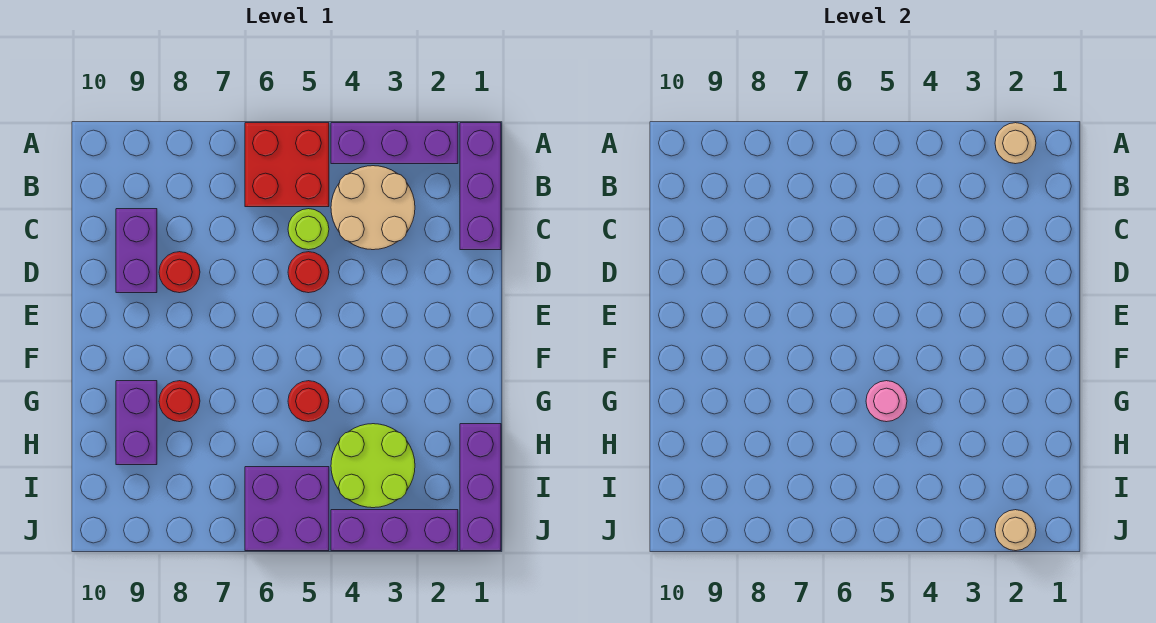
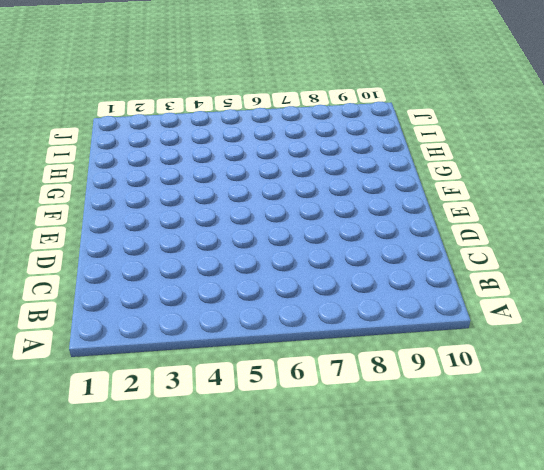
none -> purple brick A1:C1 level 1
none -> purple brick A2:A4 level 1
none -> red brick A5:B6 level 1

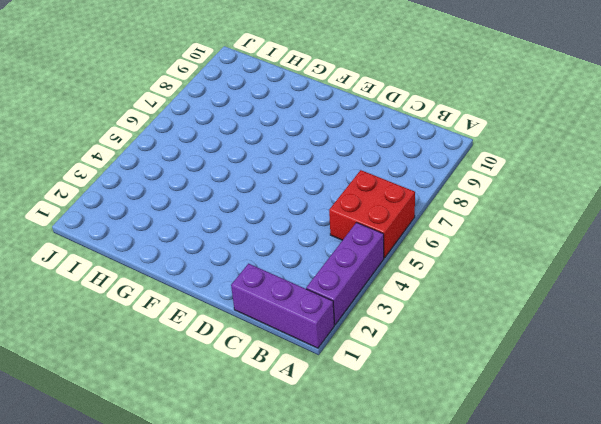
none -> tan round brick B3:C4 level 1
none -> lime round brick C5 level 1
none -> purple brick C9:D9 level 1

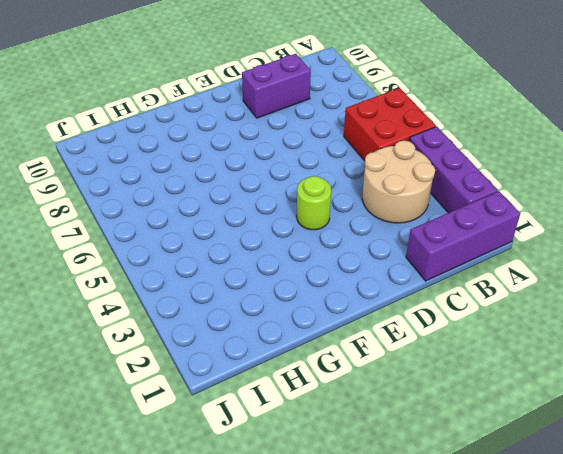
lime round brick E4 level 1 -> lime round brick C5 level 1
none -> red round brick D5 level 1
none -> red round brick D8 level 1
none -> red round brick G5 level 1

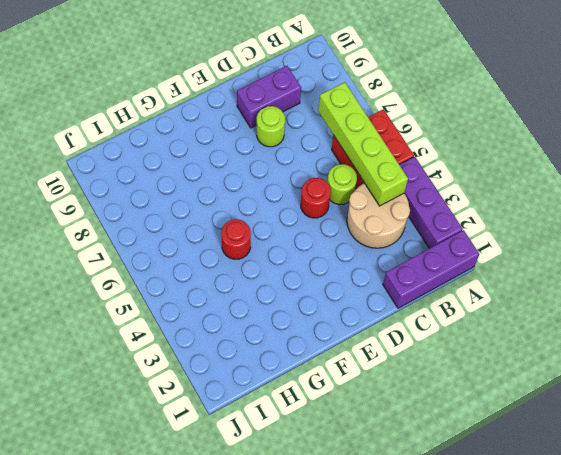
lime brick B4:B7 level 2 -> none
lime round brick D8 level 1 -> red round brick D8 level 1
none -> red round brick G8 level 1
none -> purple brick G9:H9 level 1
none -> purple brick H1:J1 level 1

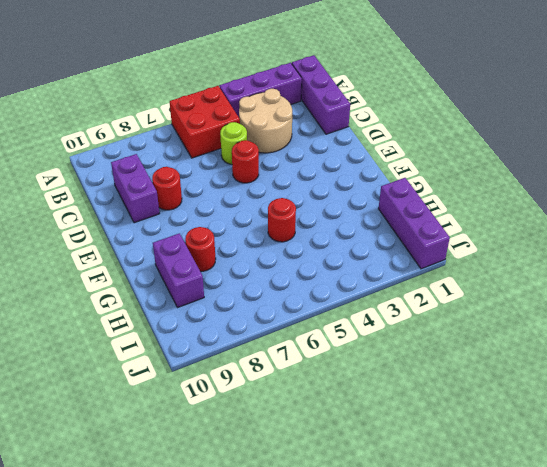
none -> lime round brick H3:I4 level 1
none -> purple brick I5:J6 level 1
none -> purple brick J2:J4 level 1

